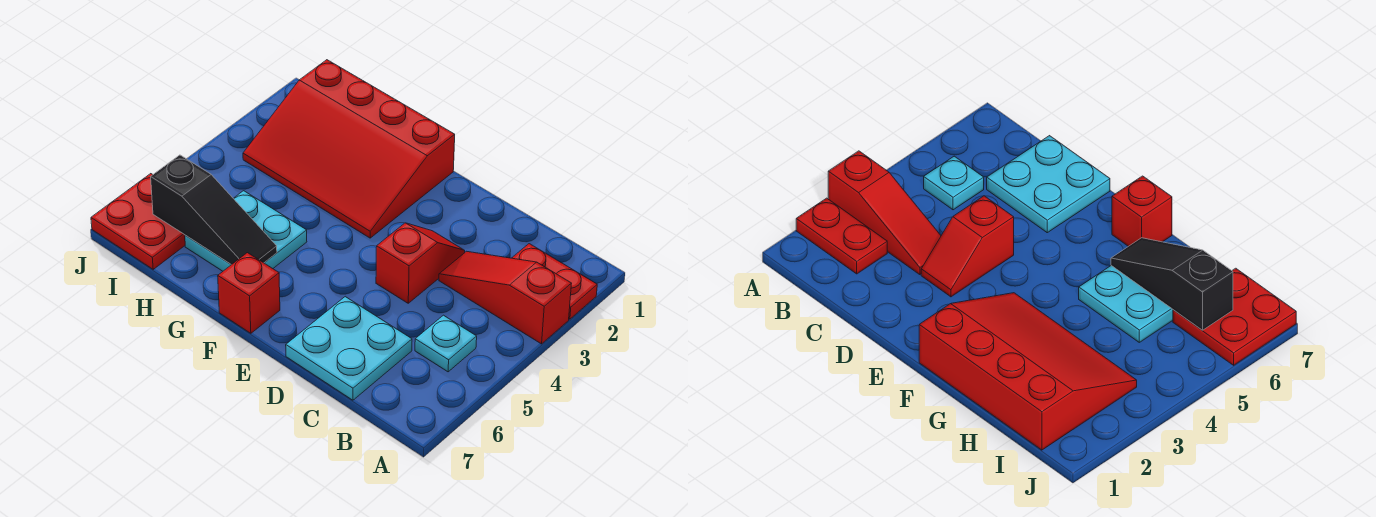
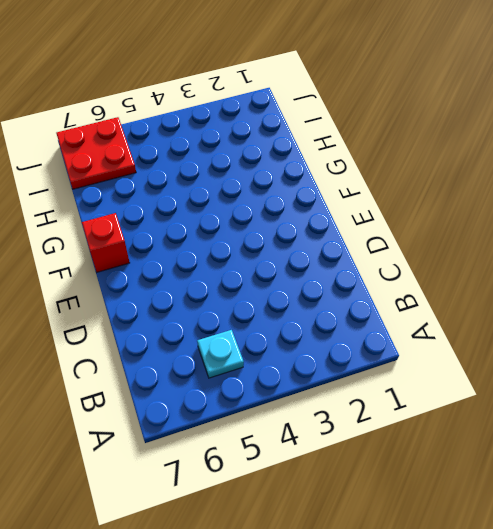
none -> red plate A2:B2 level 1
none -> red slope A3:C3 level 1 top A

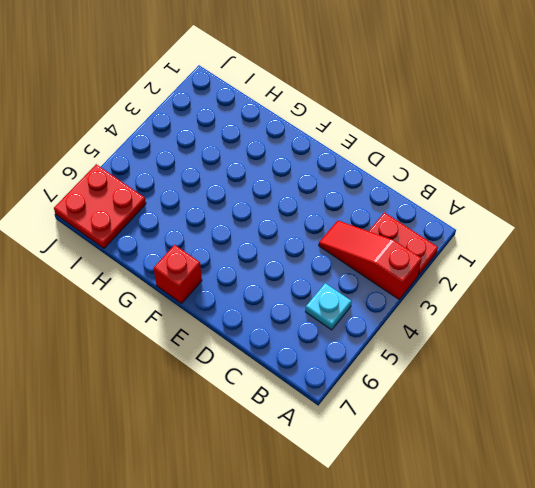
none -> cyan plate C6:D7 level 1
none -> red slope D3:D4 level 1 top 4

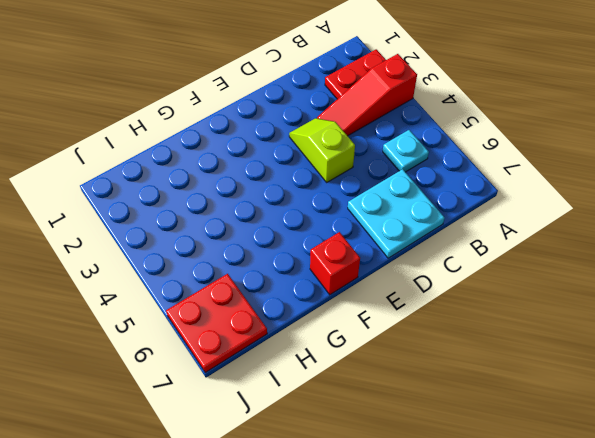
lime slope D3:D4 level 1 top 4 -> red slope D3:D4 level 1 top 4
none -> red slope F1:I3 level 1 top 1
none -> cyan plate G5:H6 level 1

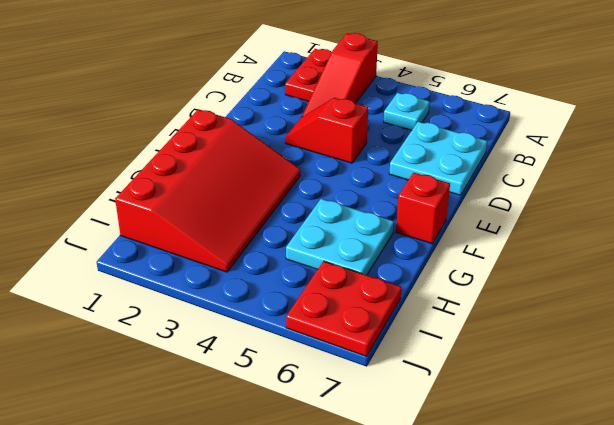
none -> black slope G6:I6 level 2 top I

